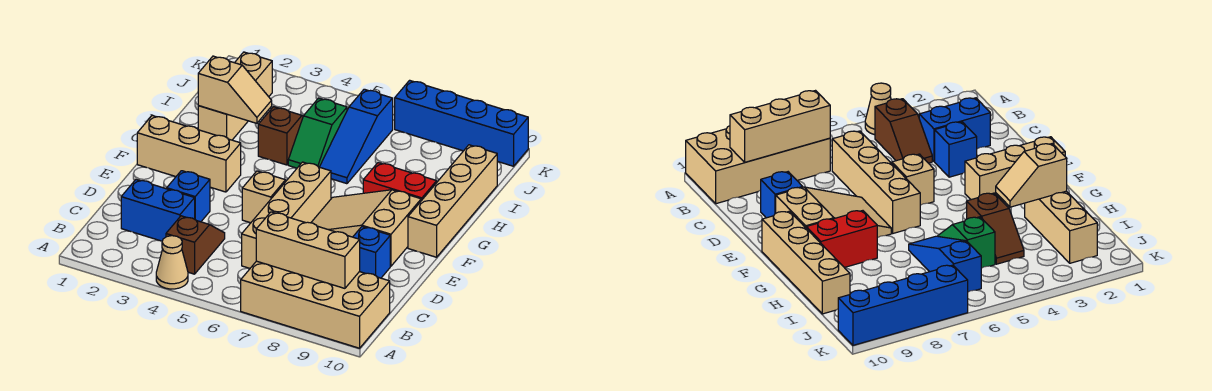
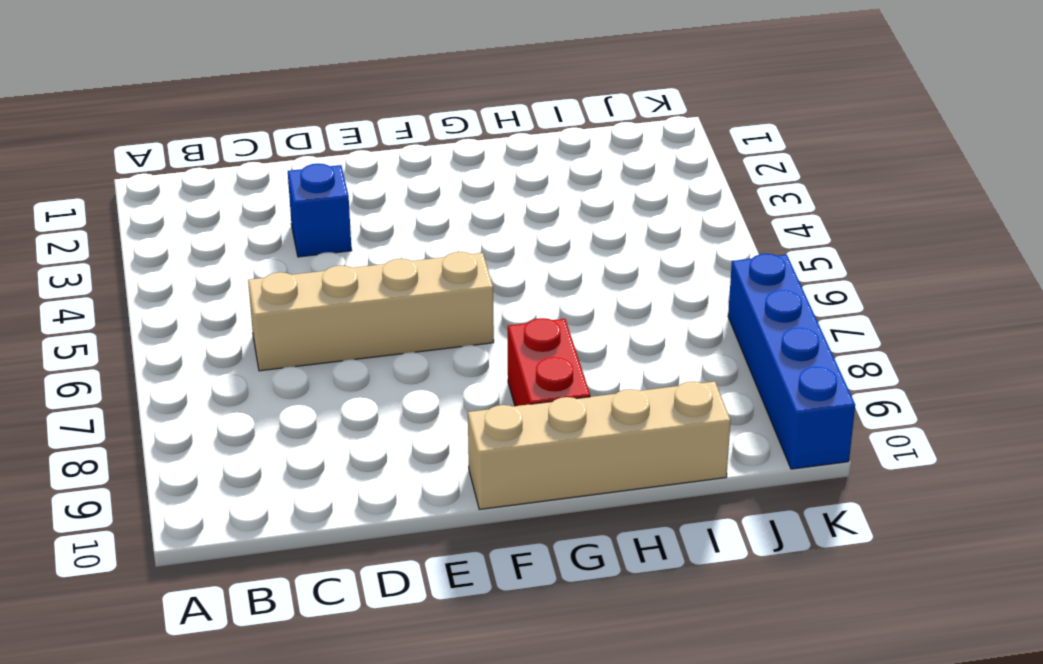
none -> tan cone A4 level 1
none -> tan brick A7:B10 level 1
none -> brown slope B4:C4 level 1 top B

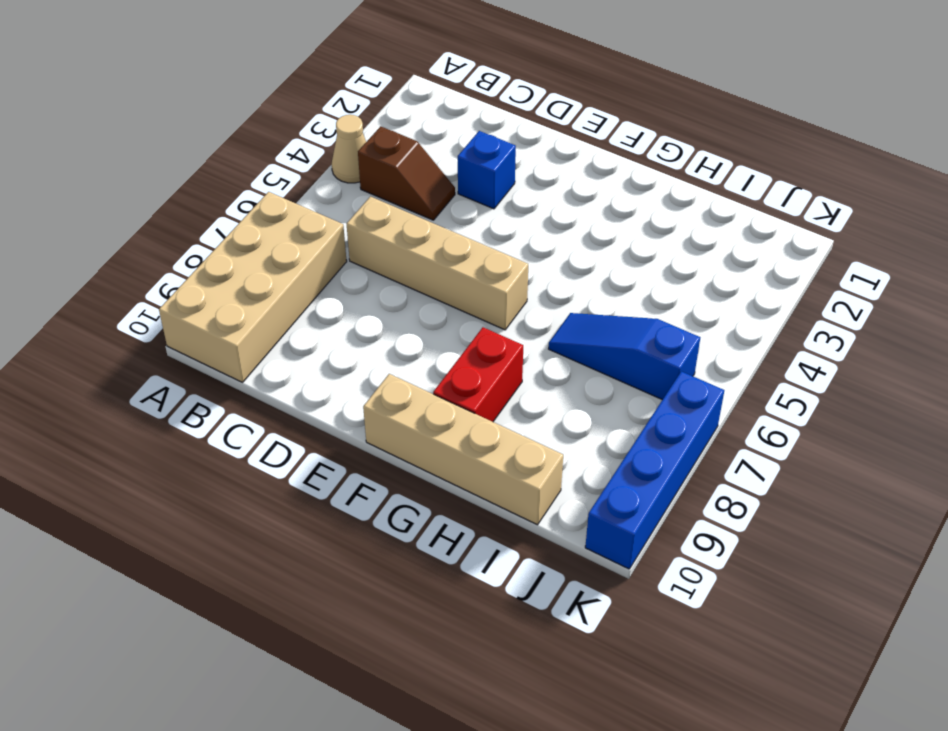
none -> blue brick C2:C3 level 1
none -> blue brick D9 level 1
none -> tan brick E5 level 1

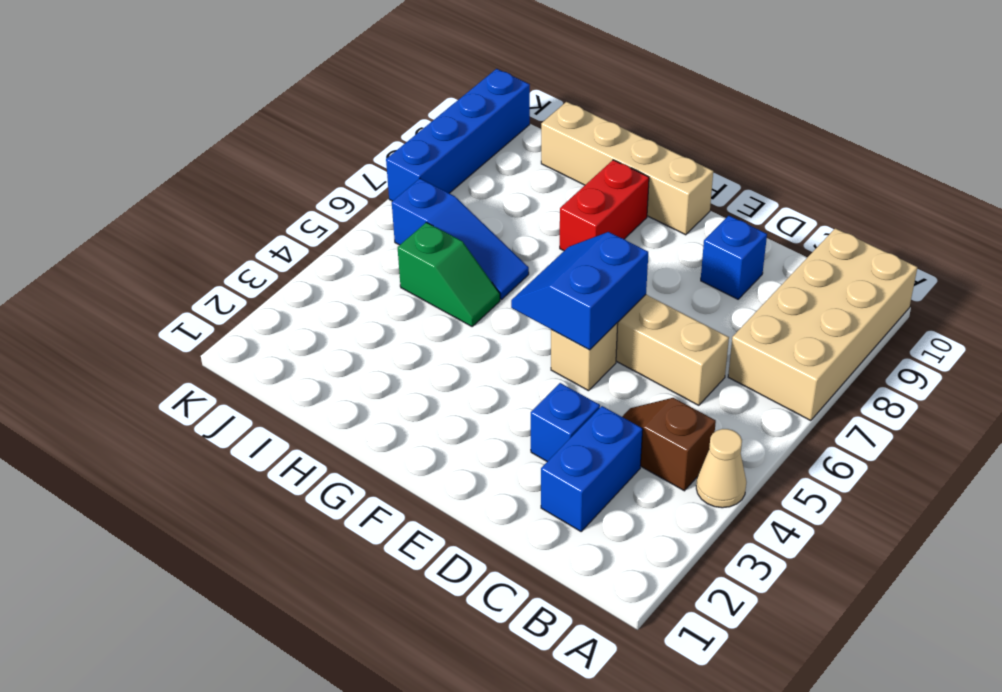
blue slope E5:F6 level 2 top E -> none
none -> tan slope E7:F9 level 1 top 9
none -> tan brick F1:F3 level 1
none -> tan brick H2:J2 level 1

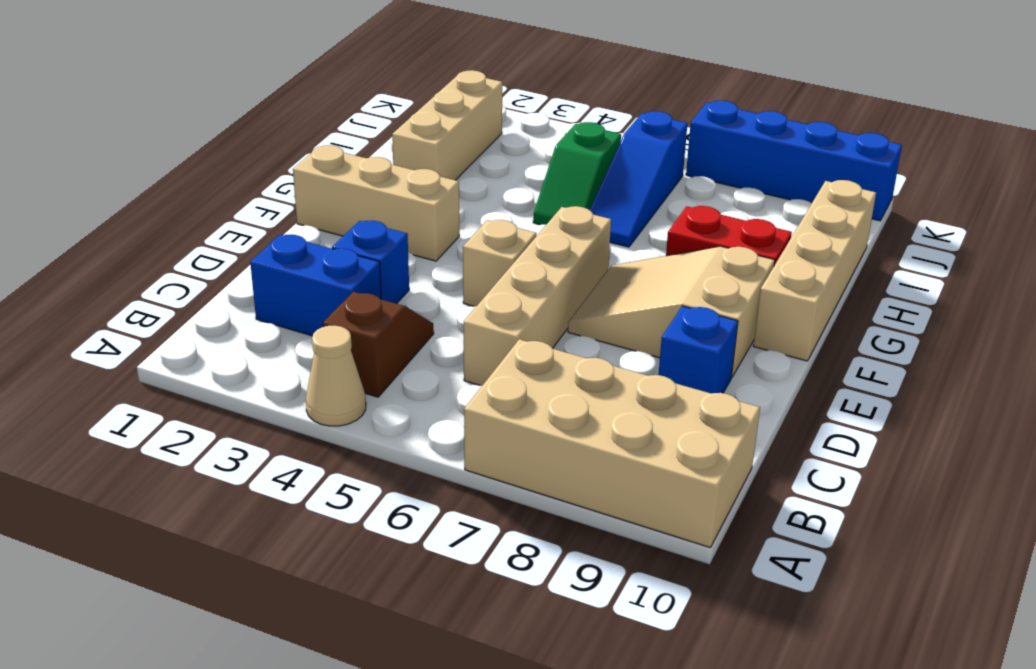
none -> brown slope H4:I4 level 1 top H
none -> tan brick B7:B9 level 2
none -> tan slope H2:H3 level 2 top 2

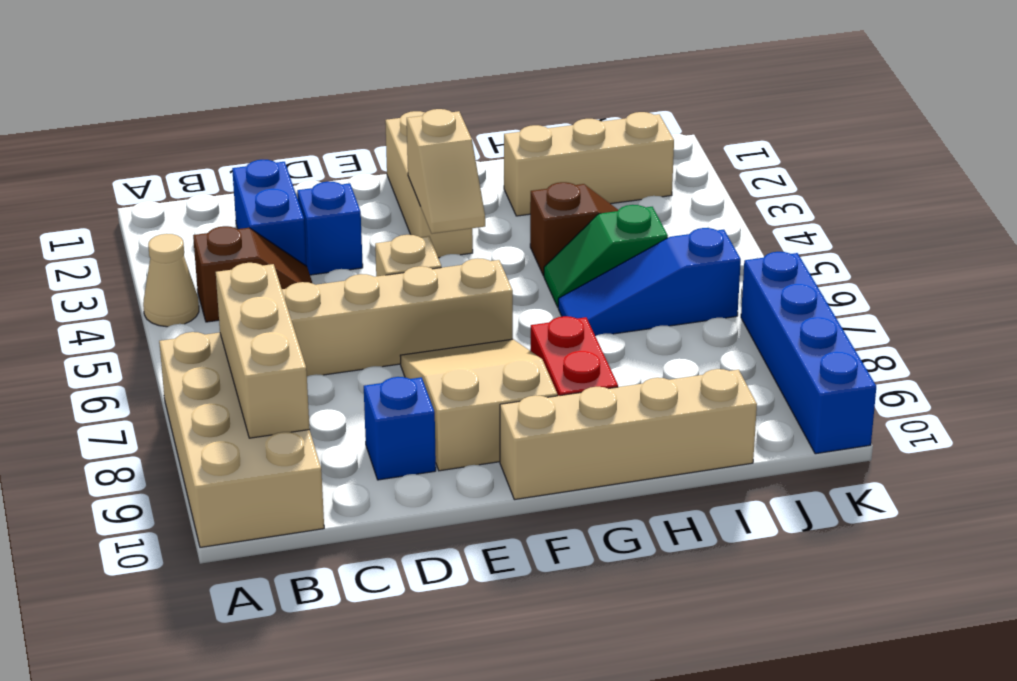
tan slope F3:F4 level 2 top 3 -> tan slope H2:H3 level 2 top 2

